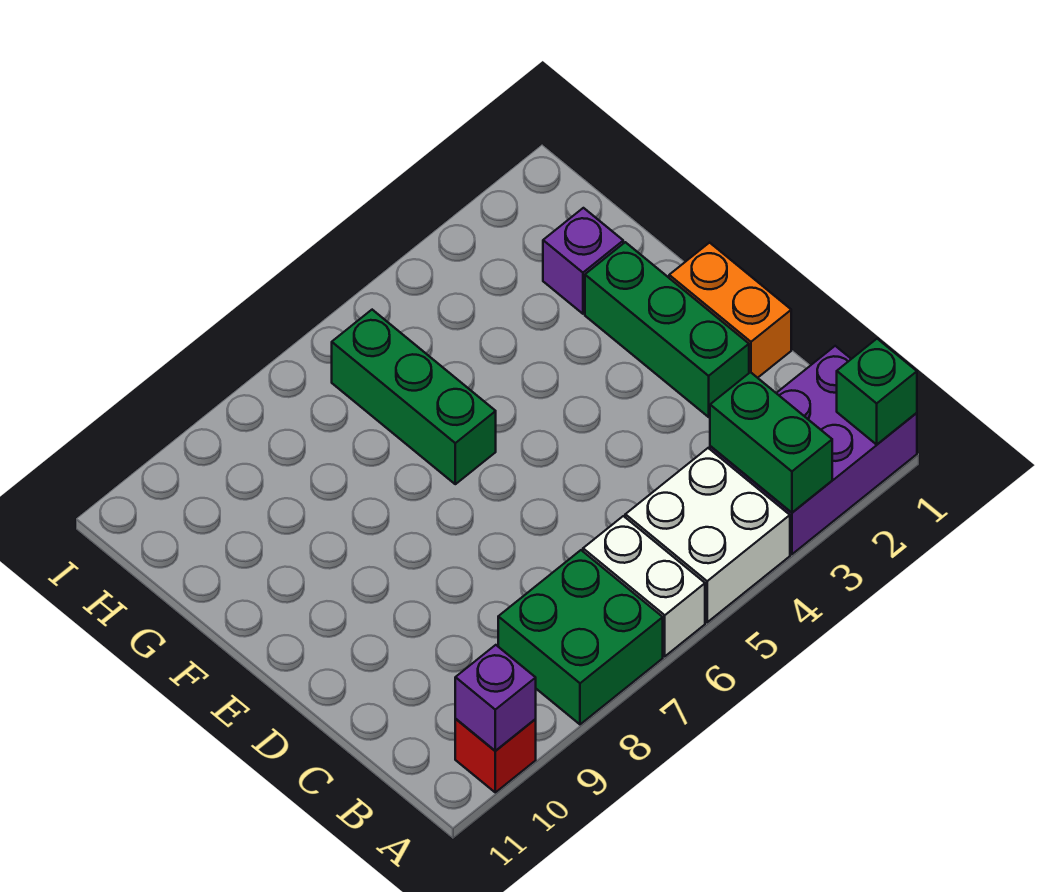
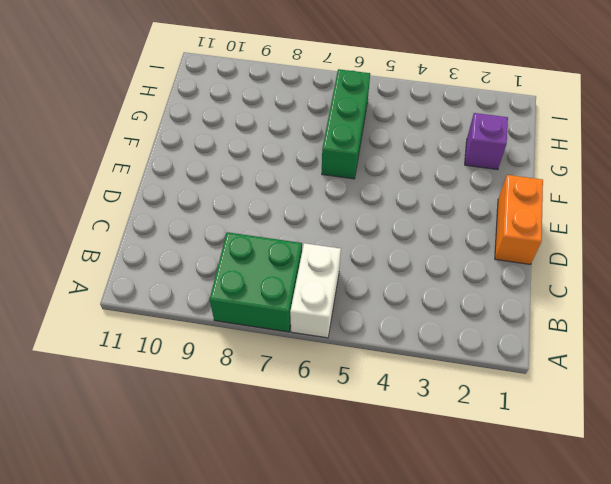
none -> purple brick A1:B3 level 1
none -> white brick A4:B5 level 1
none -> red brick A10 level 1

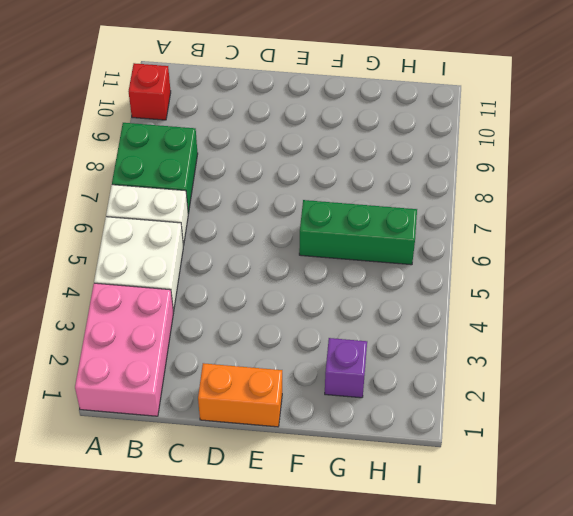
pink brick A1:B3 level 1 -> purple brick A1:B3 level 1
none -> green brick D2:F2 level 1
none -> green brick A1 level 2
none -> green brick A3:B3 level 2

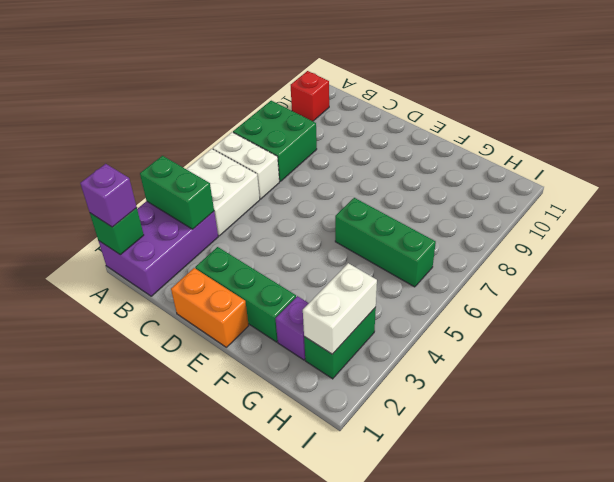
purple brick A1 level 3 -> purple brick A10 level 2
green brick H2:H3 level 1 -> none
white brick H2:H3 level 2 -> none

